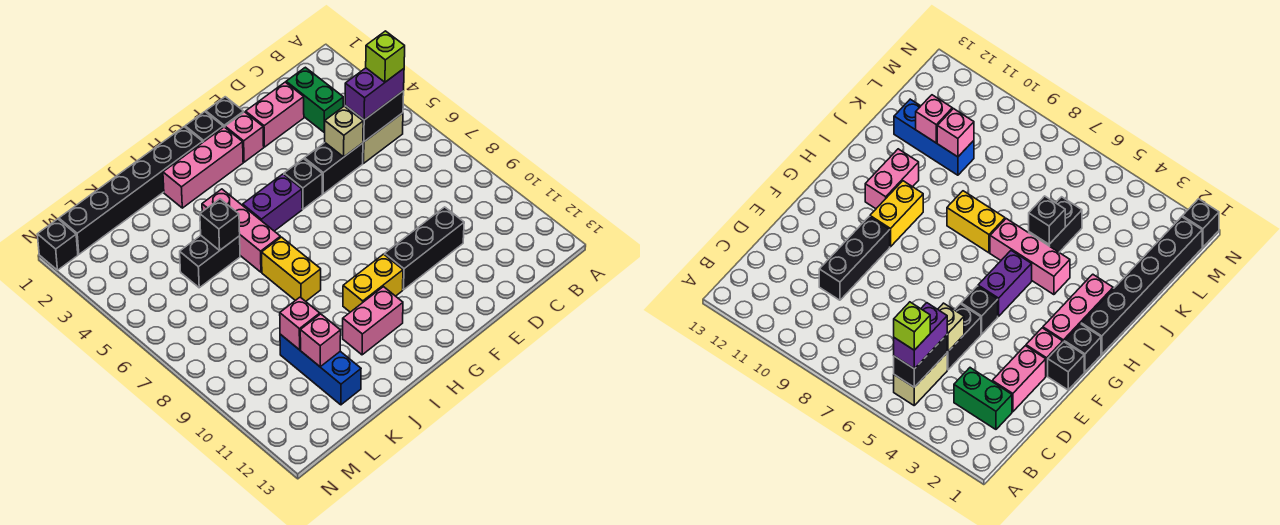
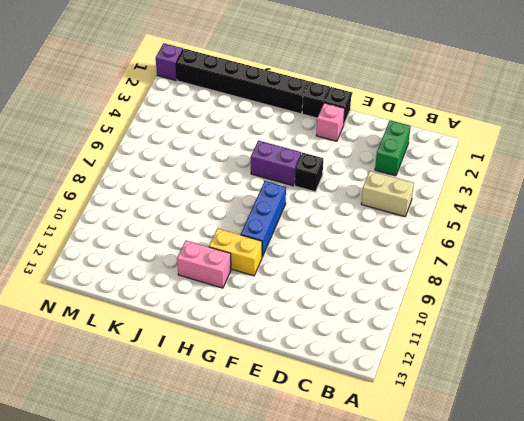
blue brick G7:G9 level 1 -> blue brick K10:K12 level 1
purple brick N1 level 1 -> black brick N1 level 1
none -> pink brick D2:E2 level 1
none -> black brick D5:E5 level 1
none -> black brick D10:F10 level 1

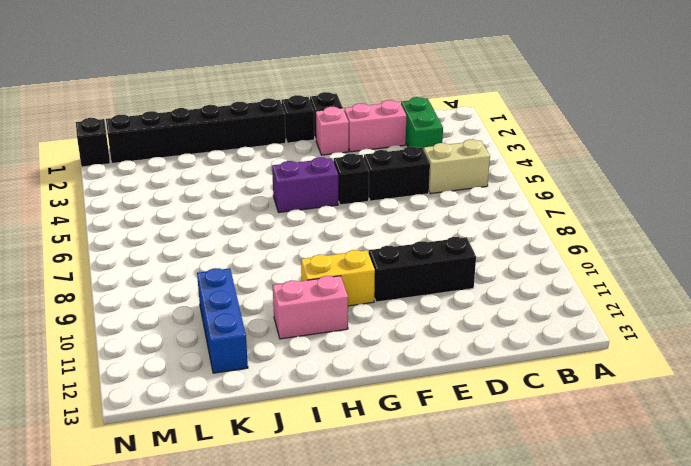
none -> pink brick G2:I2 level 1
none -> pink brick I4:I6 level 1
none -> yellow brick I7:I8 level 1

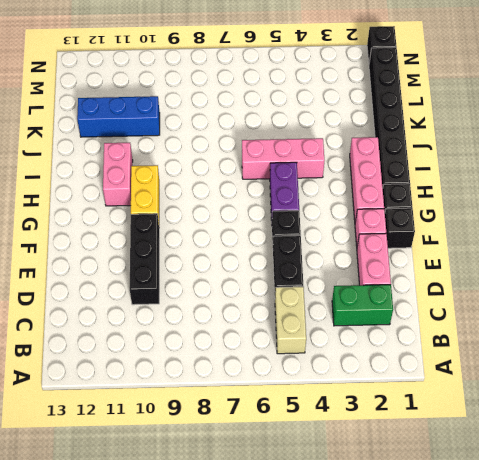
none -> yellow brick I7:I8 level 1
none -> black brick J5:K5 level 1
none -> black brick B5:C5 level 2

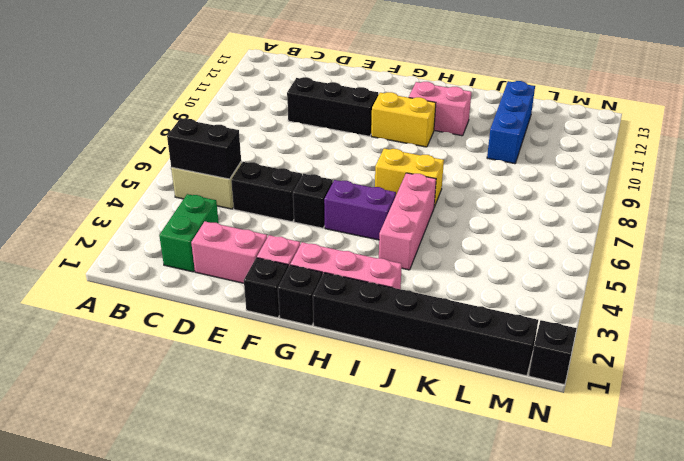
yellow brick H7:I7 level 1 -> yellow brick I7:I8 level 1
none -> black brick J5:K5 level 1
none -> tan brick D5 level 2
none -> black brick J5 level 2

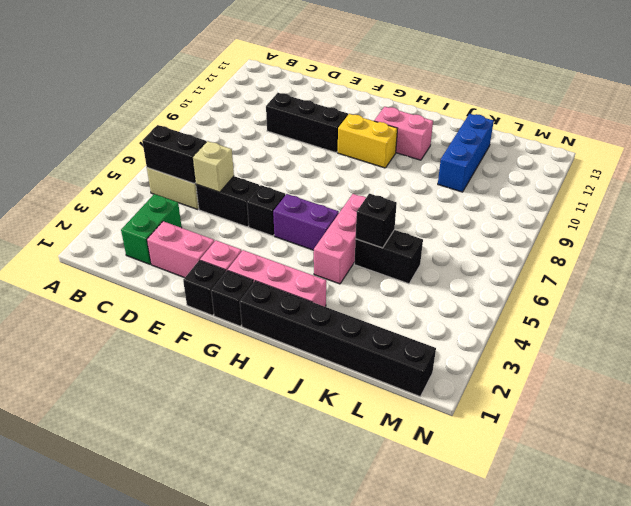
none -> yellow brick I7:I8 level 1
none -> black brick N1 level 1
none -> pink brick K10 level 2

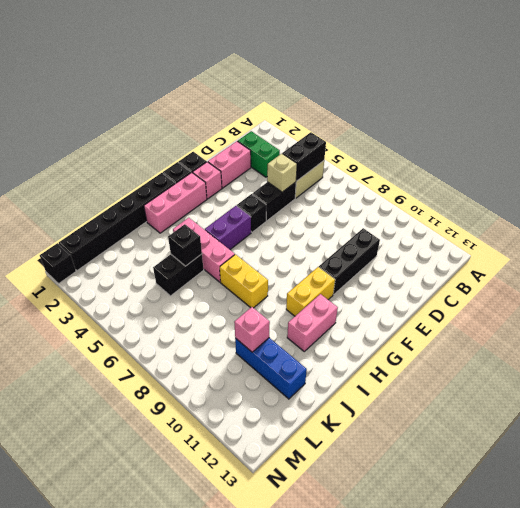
none -> pink brick K11 level 2
none -> purple brick B5:C5 level 3
none -> lime brick B5 level 4

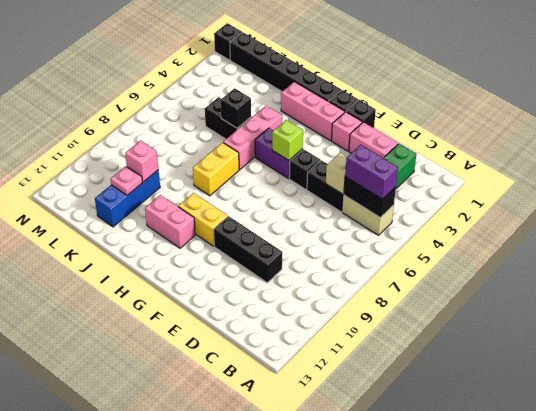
lime brick G5 level 2 -> lime brick B5 level 4
pink plate K11 level 2 -> pink brick K11 level 2

